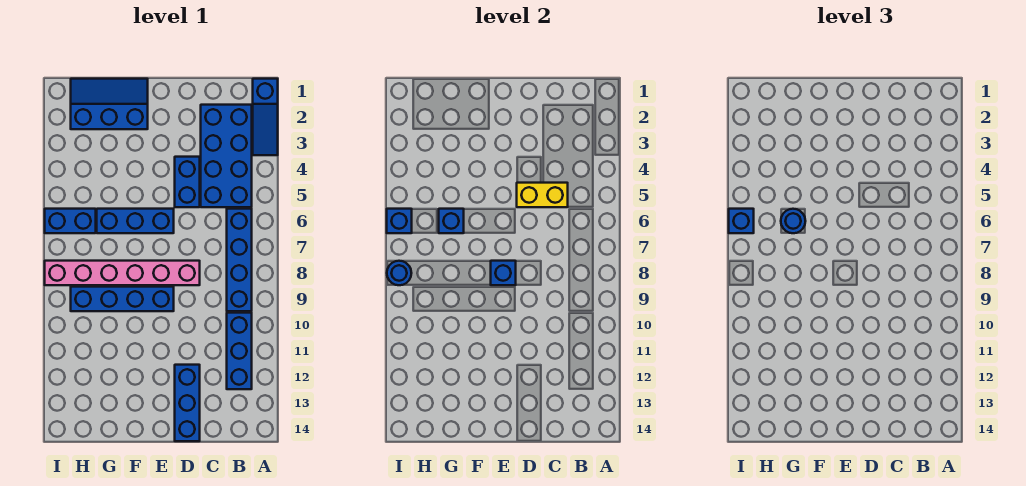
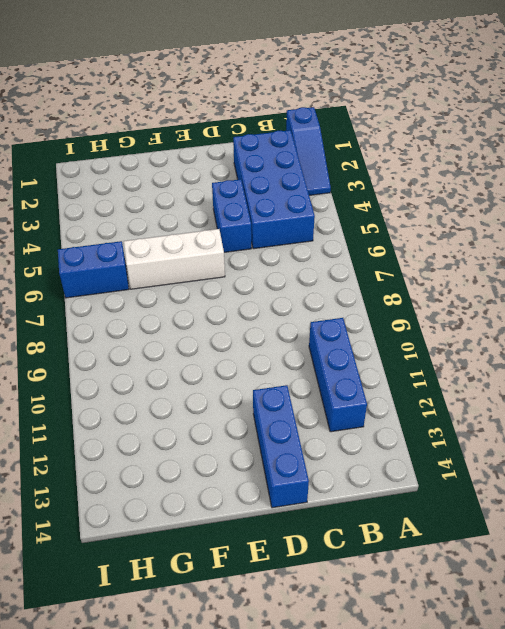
white brick E6:G6 level 1 -> blue brick E6:G6 level 1
none -> blue brick B6:B9 level 1
none -> pink brick D8:I8 level 1
none -> blue brick E9:H9 level 1

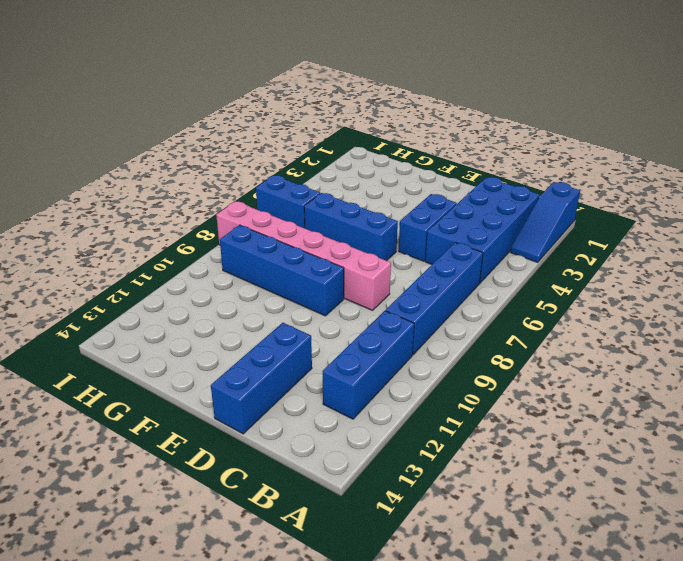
none -> blue slope F1:H2 level 1 top 2
none -> yellow brick C5:D5 level 2
none -> blue brick E8 level 2

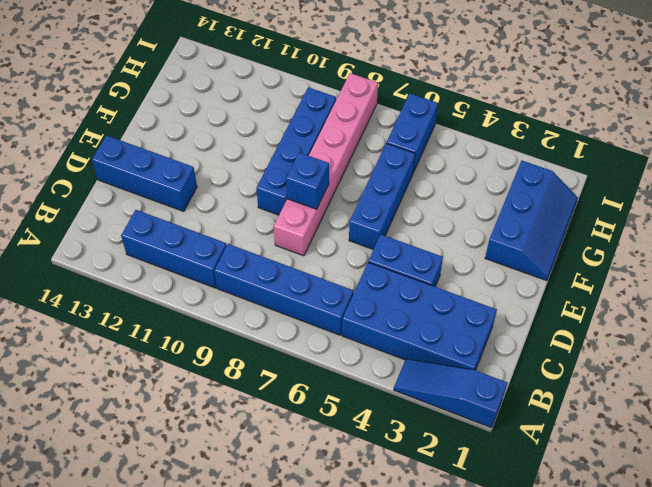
none -> yellow brick C5:D5 level 2
none -> blue brick G6 level 2
none -> blue brick I6 level 2

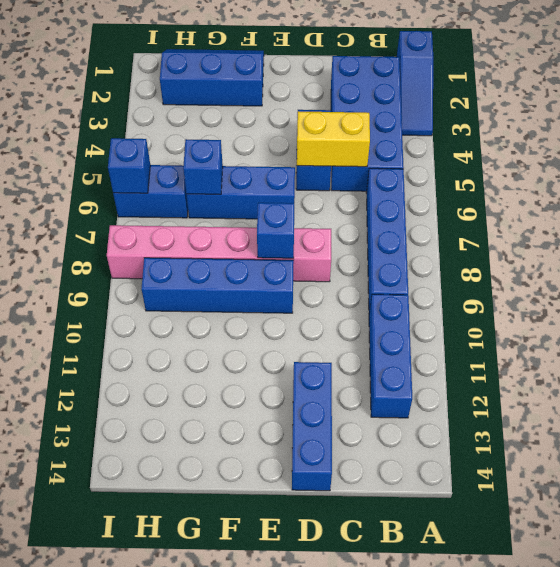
none -> blue round brick I8 level 2
none -> blue round brick G6 level 3
none -> blue brick I6 level 3

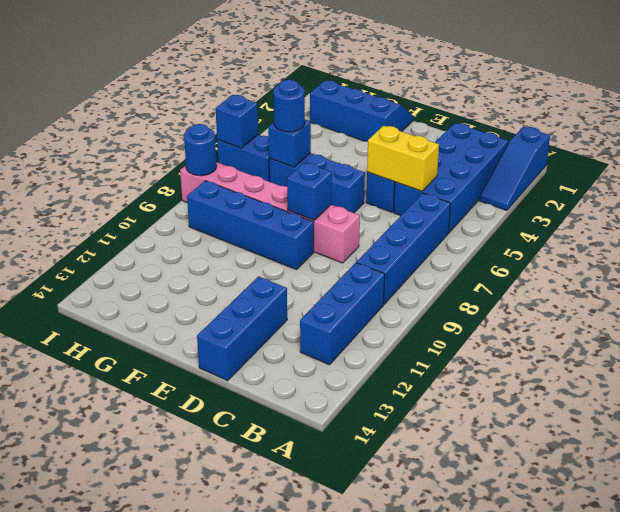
none -> blue brick I6 level 3

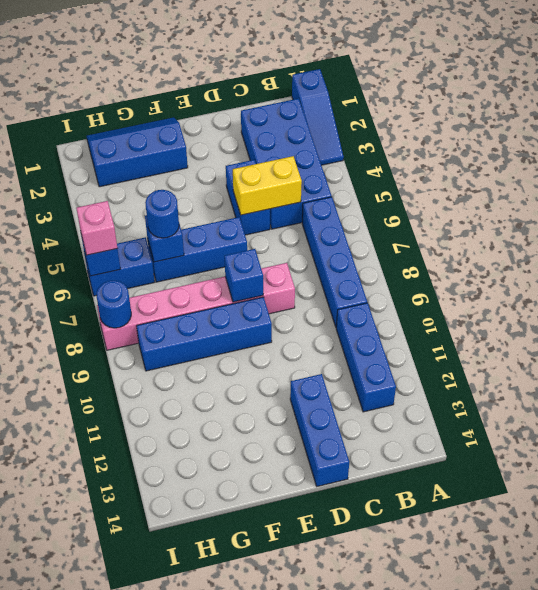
pink brick I6 level 3 -> blue brick I6 level 3

